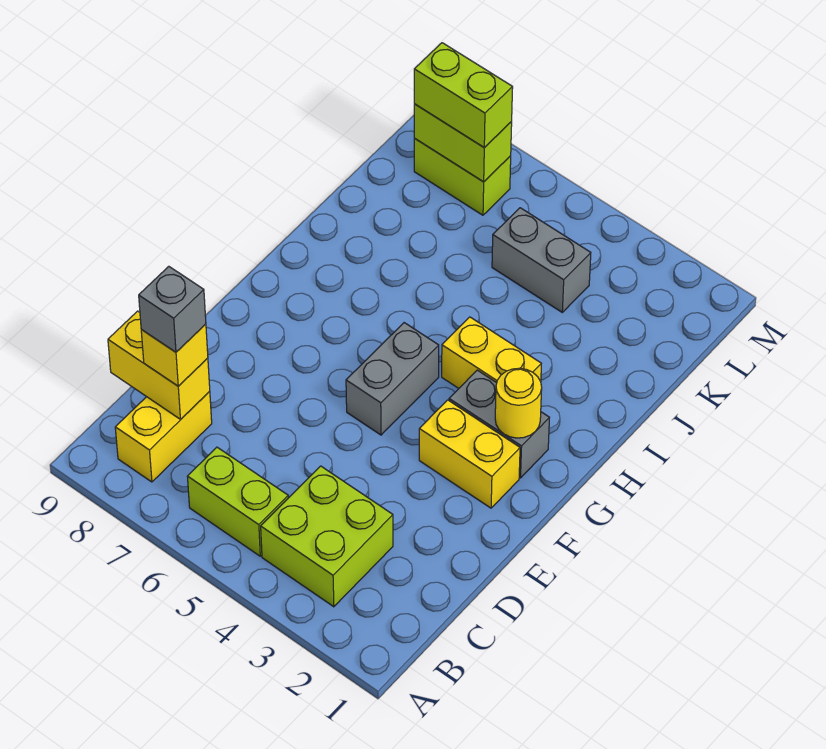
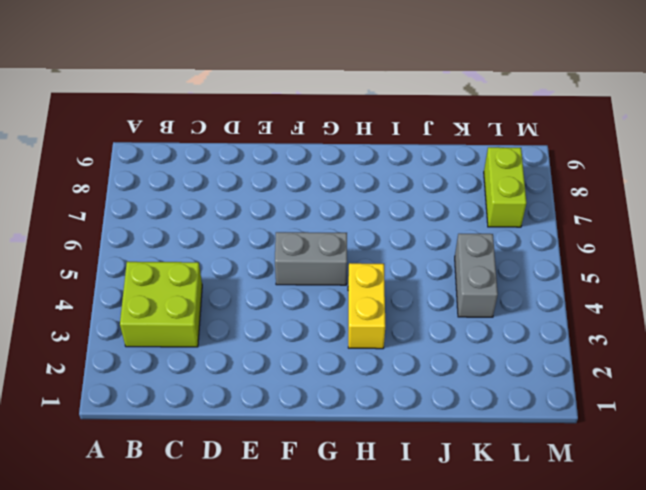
none -> lime brick B5:B6 level 1
none -> yellow brick B8:C8 level 1
none -> yellow brick F2:F3 level 1

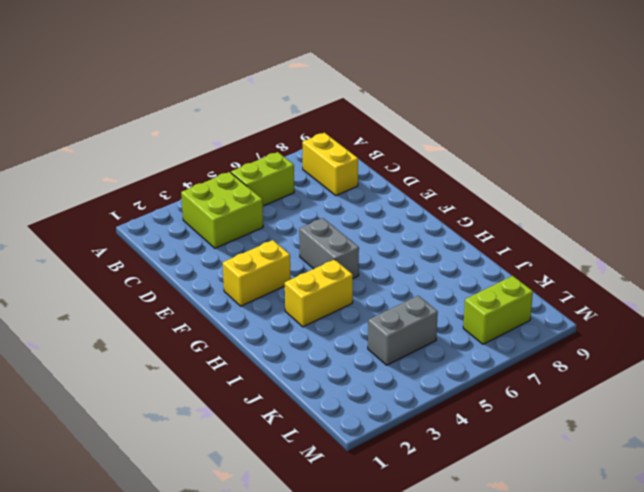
none -> grey brick G2:G3 level 1
none -> yellow brick C8:C9 level 2
none -> yellow round brick G2 level 2

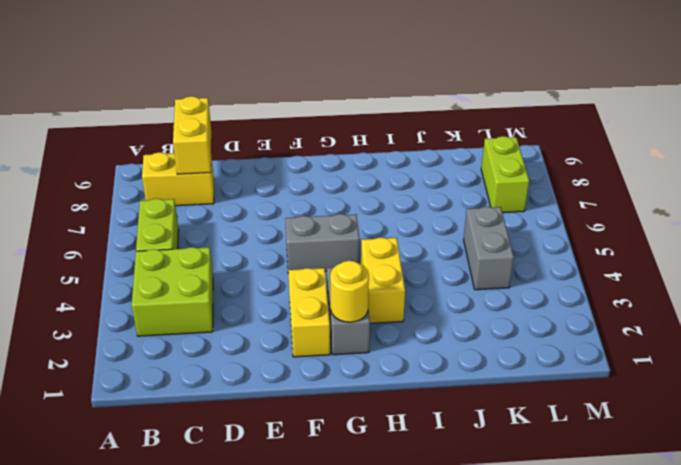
none -> lime brick L7:L8 level 2
none -> yellow brick C8 level 3
none -> lime brick L7:L8 level 3

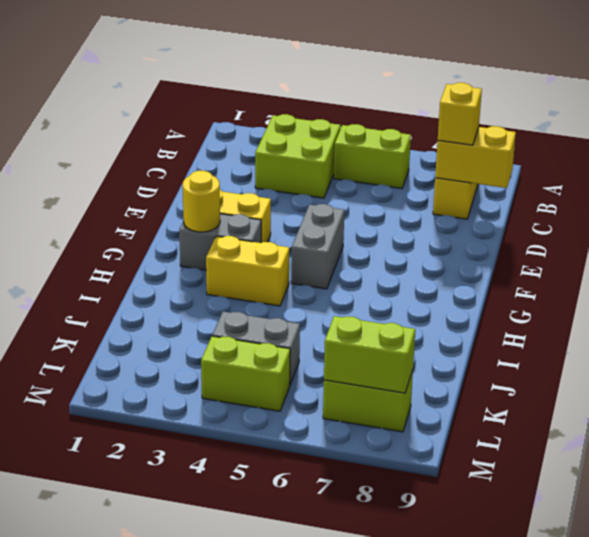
lime brick L4:L5 level 1 -> lime brick L7:L8 level 3
none -> grey brick C8 level 4

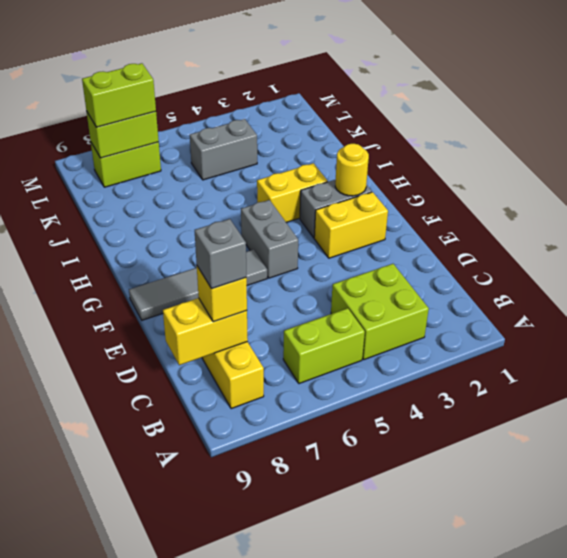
grey tile F6:F9 level 1 -> none

